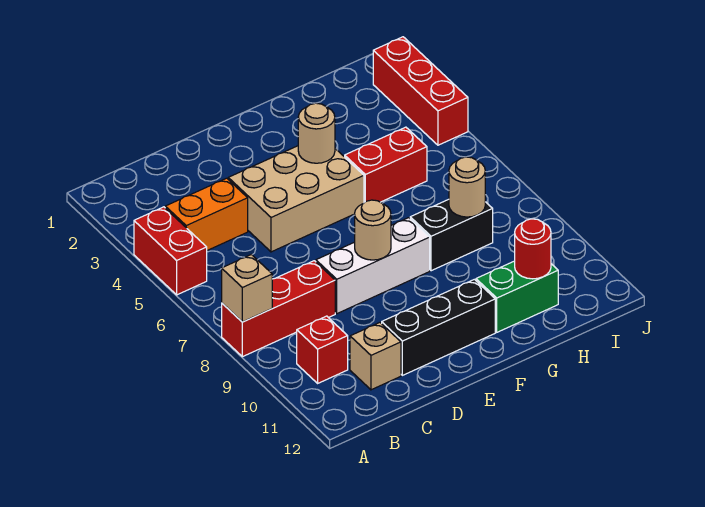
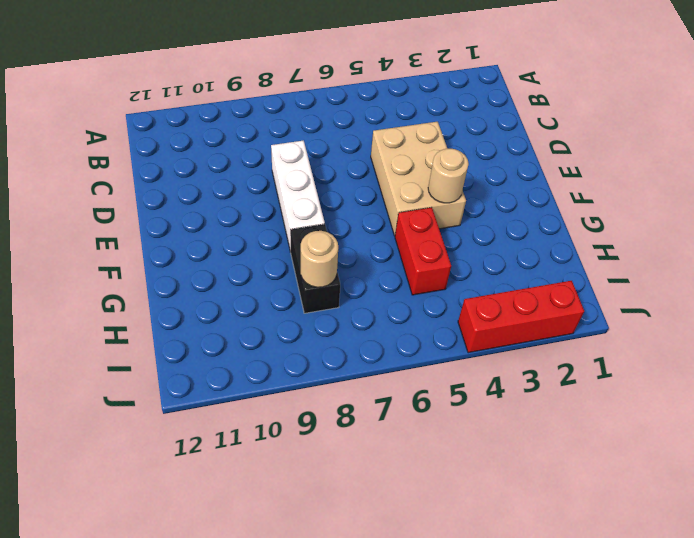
none -> red brick A4:A5 level 1
none -> red brick A8:C8 level 1
none -> orange brick B4:C4 level 1

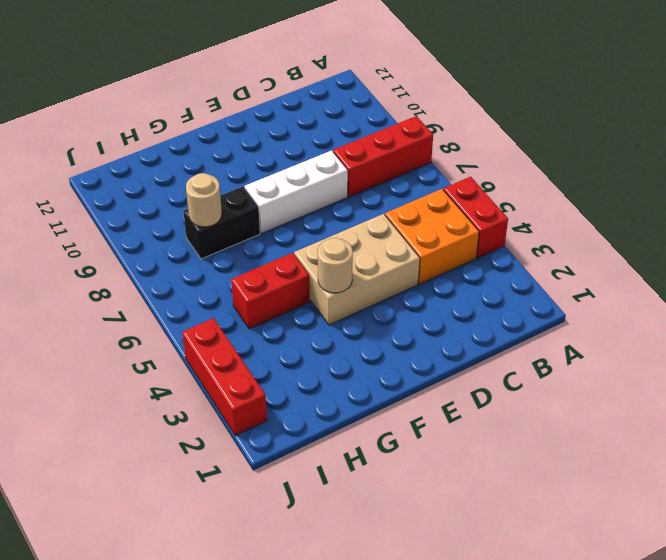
orange brick B4:C5 level 1 -> orange brick B4:C4 level 1
none -> red brick B10 level 1
none -> tan brick C11 level 1
none -> black brick D11:F11 level 1

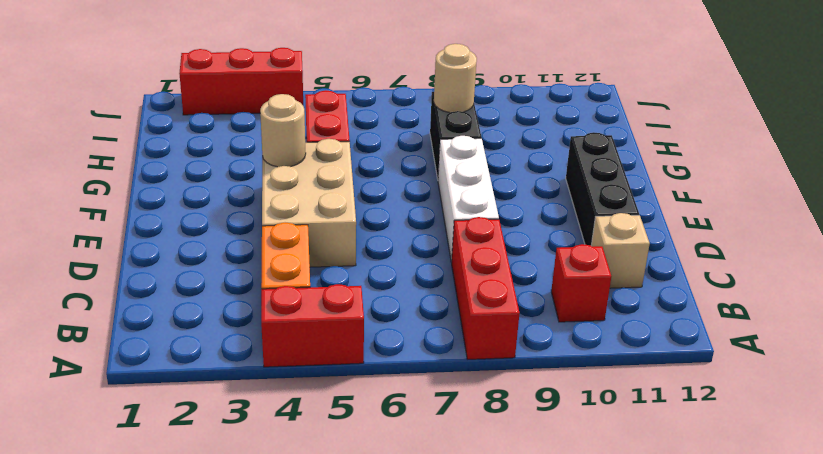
none -> green brick G11:H11 level 1
none -> tan brick A8 level 2
none -> tan round brick E8 level 2

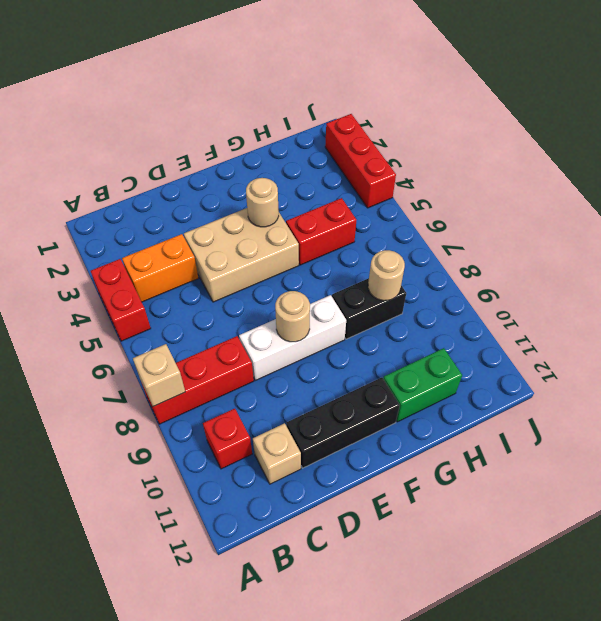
none -> red round brick H11 level 2

